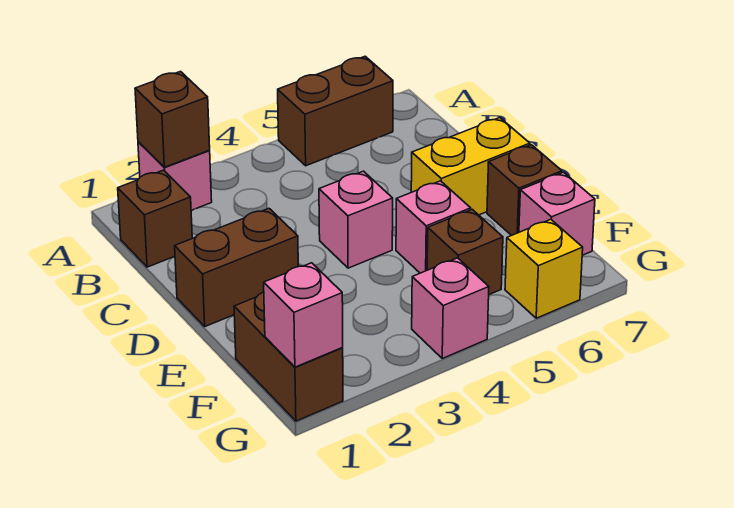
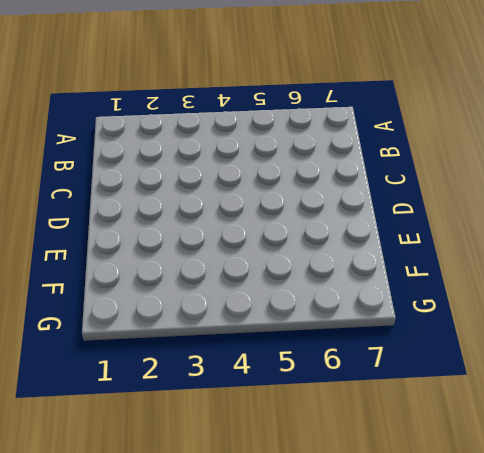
none -> pink brick A2 level 1
none -> brown brick A5:A6 level 1
none -> brown brick B1 level 1

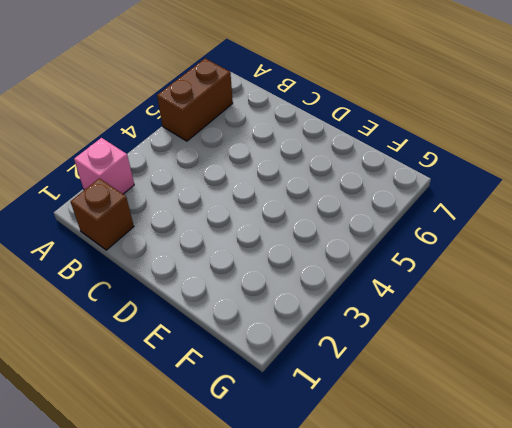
none -> brown brick D1:D2 level 1
none -> pink brick D4 level 1
none -> yellow brick D6:D7 level 1

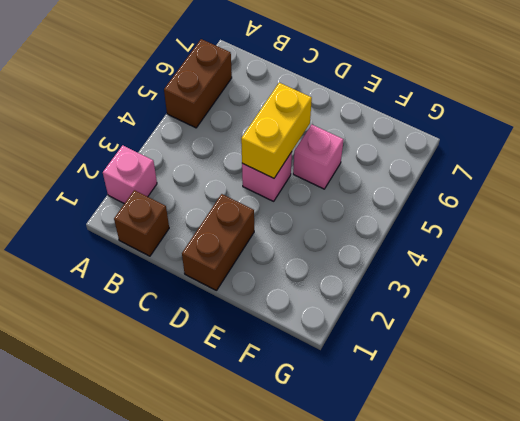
yellow brick D4:D5 level 2 -> yellow brick D6:D7 level 1
none -> brown brick E7 level 1
none -> brown brick F1:G1 level 1
none -> brown brick F5 level 1

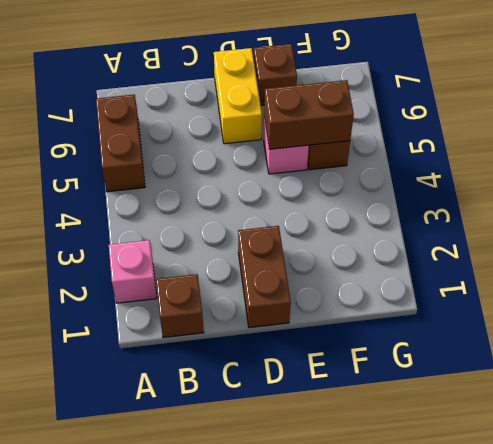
brown brick E5:F5 level 2 -> brown brick F1:G1 level 1
none -> pink brick D4 level 1
none -> pink brick F7 level 1
none -> pink brick G4 level 1

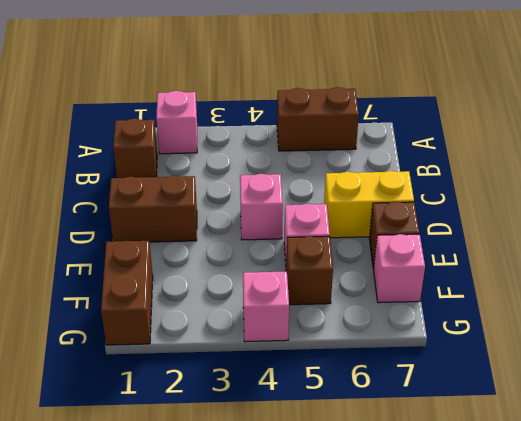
none -> yellow brick G6 level 1
none -> brown brick A2 level 2
none -> pink brick G1 level 2

